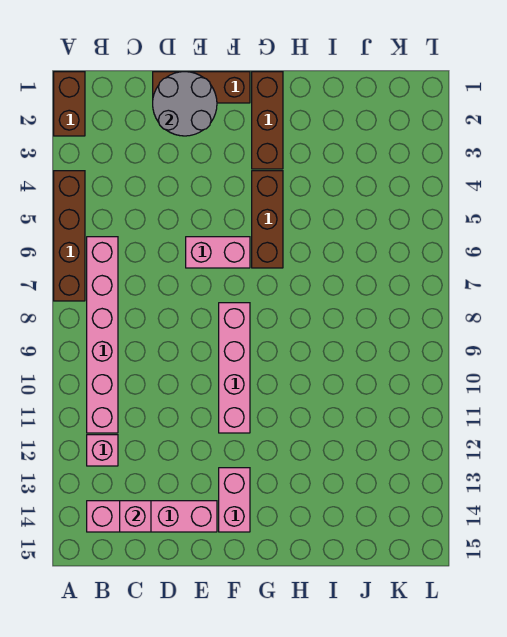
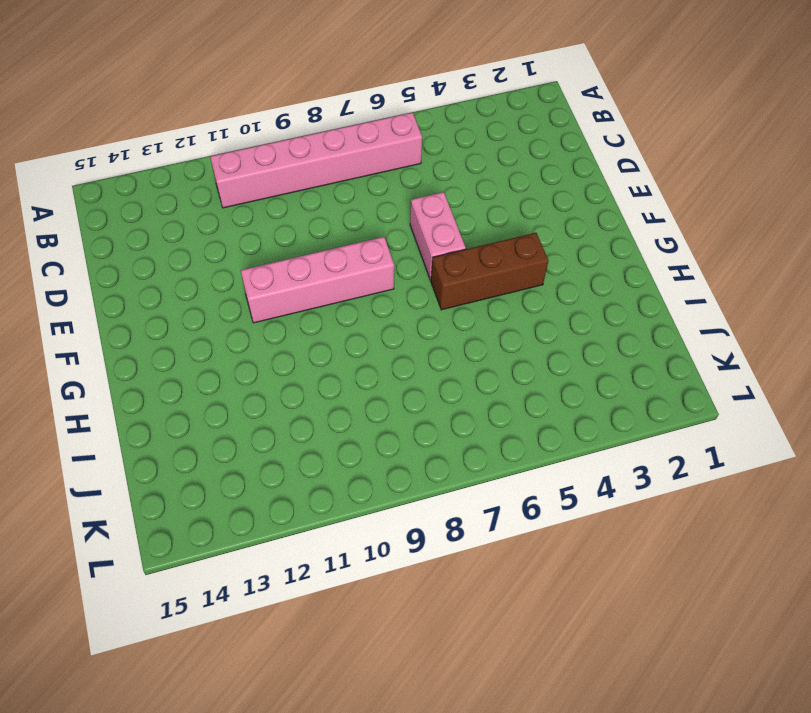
none -> brown brick A1:A2 level 1
none -> brown brick A4:A7 level 1
none -> pink brick B12 level 1

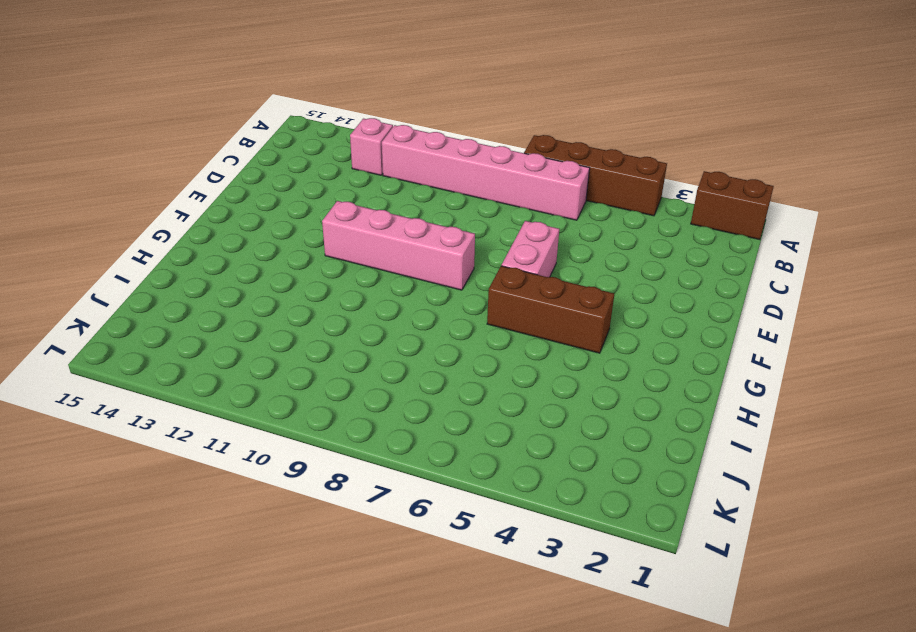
none -> pink brick B14:E14 level 1
none -> brown brick D1:F1 level 1
none -> pink brick F13:F14 level 1

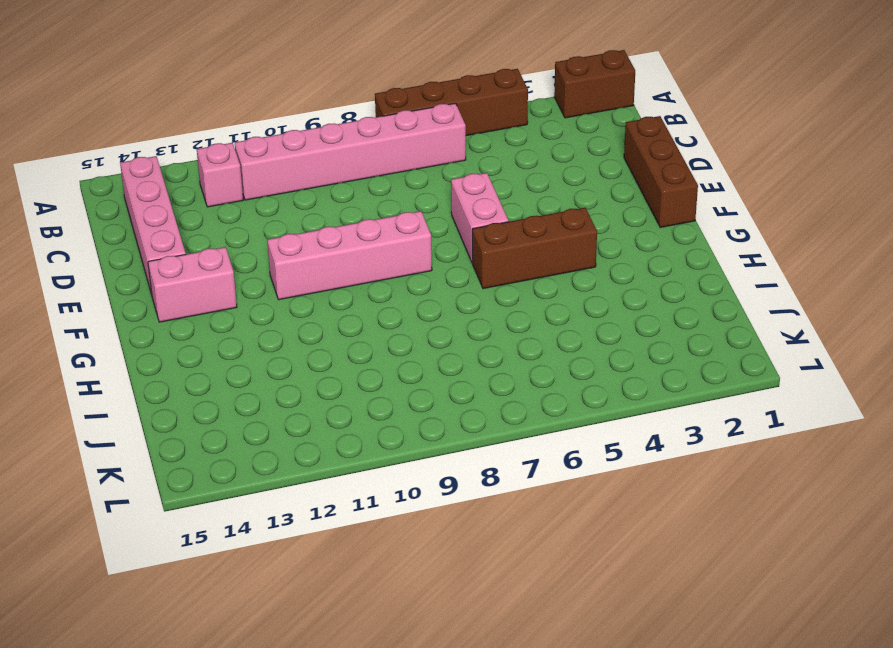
none -> brown brick G1:G3 level 1
none -> pink brick C14 level 2
none -> grey round brick D1:E2 level 2

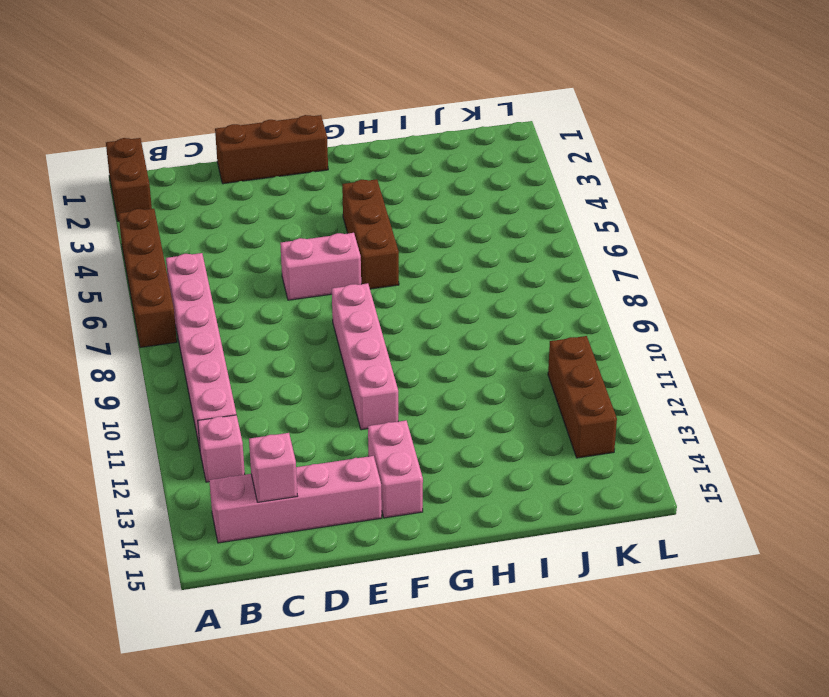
brown brick K11:K13 level 1 -> brown brick G1:G3 level 1
none -> grey round brick D1:E2 level 2

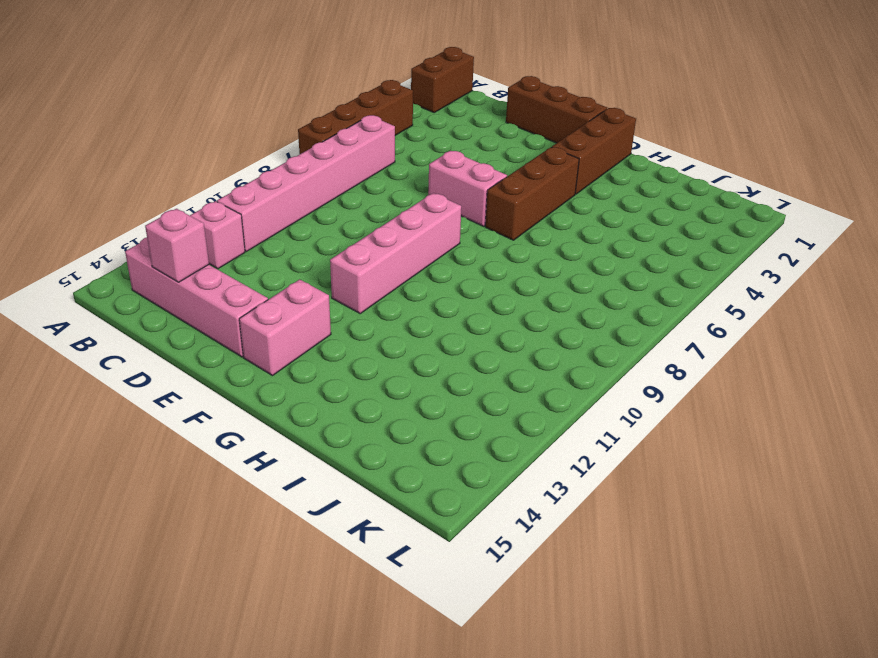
none -> grey round brick D1:E2 level 2

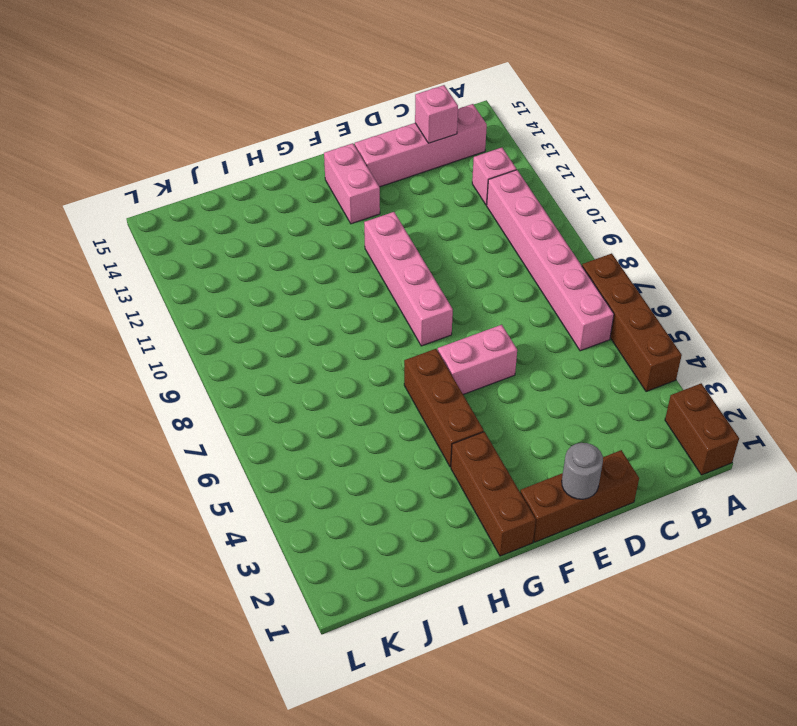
grey round brick E1 level 2 -> grey round brick D1:E2 level 2

